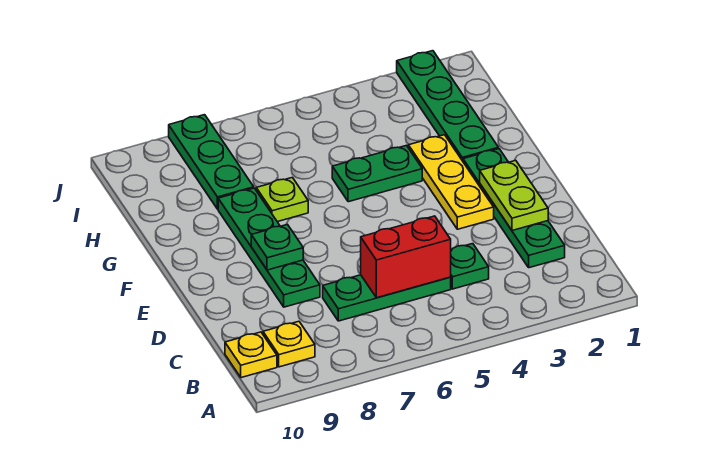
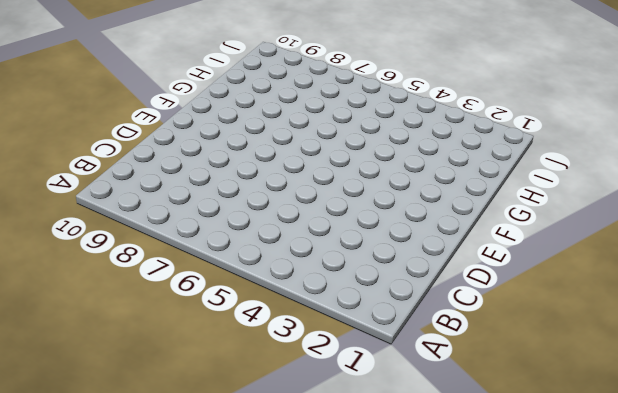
none -> yellow plate B9 level 1
none -> yellow plate B10 level 1
none -> green plate C2:F2 level 1

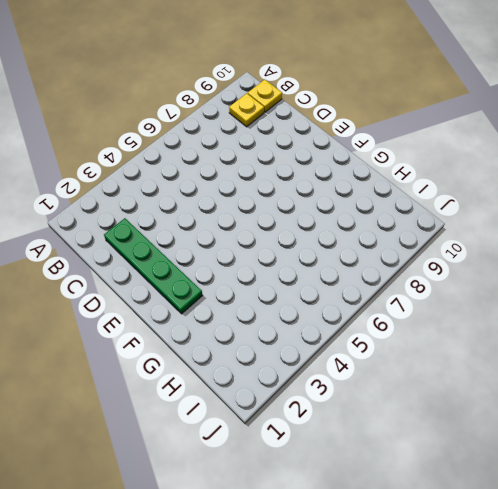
none -> green plate C4 level 1
none -> green plate C5:C7 level 1
none -> green plate D8:G8 level 1

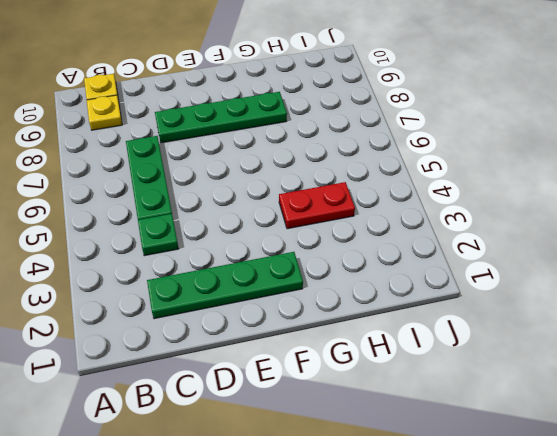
red plate G4:H4 level 1 -> green plate G4:G5 level 1
none -> yellow plate E3:G3 level 1
none -> green plate G2:J2 level 1
none -> lime plate G7 level 1

